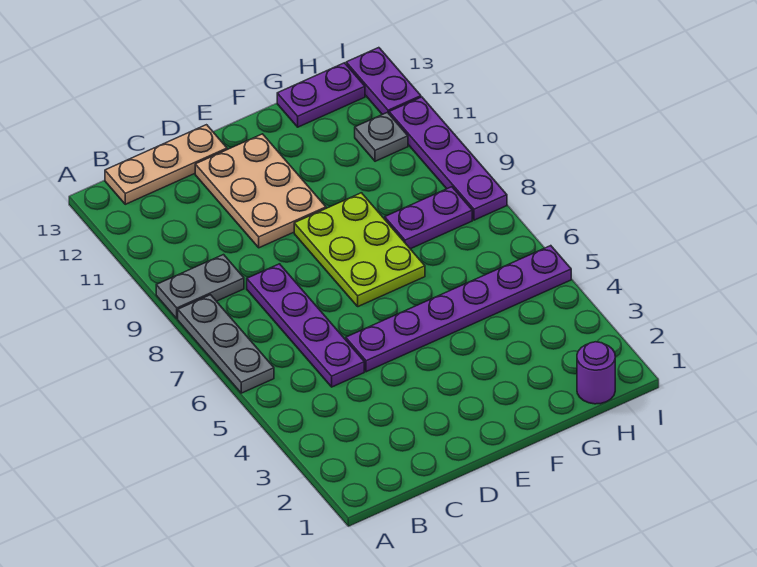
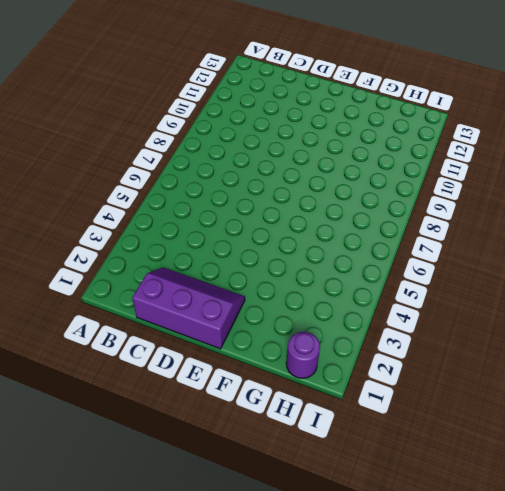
purple slope C1:E2 level 1 top 1 -> none
none -> grey plate A6:A8 level 1
none -> grey plate A9:B9 level 1
none -> tan plate B13:D13 level 1

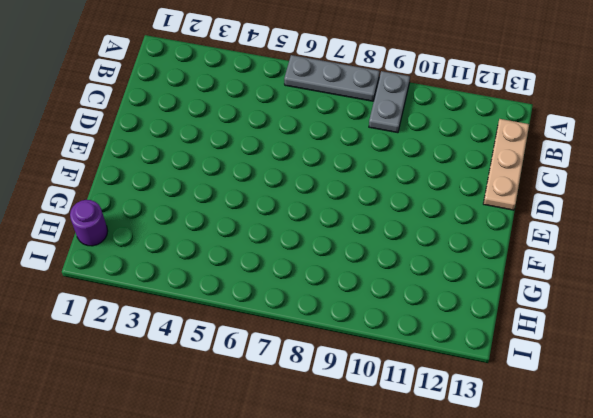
none -> purple plate C5:C8 level 1
none -> purple plate D5:I5 level 1
none -> tan plate D10:E12 level 1

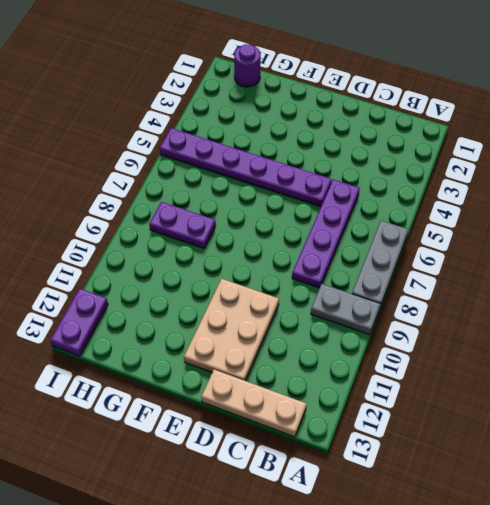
none -> lime plate E7:F9 level 1
none -> purple plate G13:H13 level 1
none -> grey plate H11 level 1

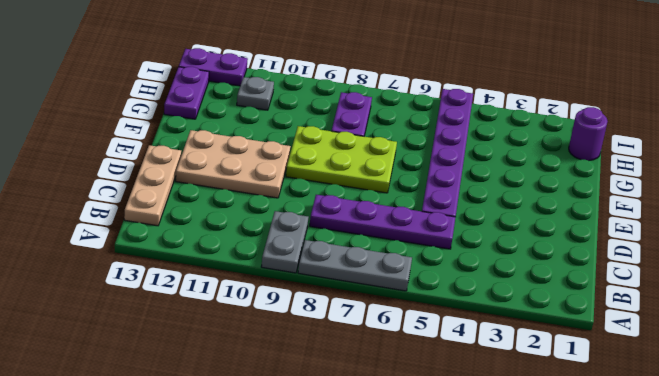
none -> purple plate I8:I11 level 1

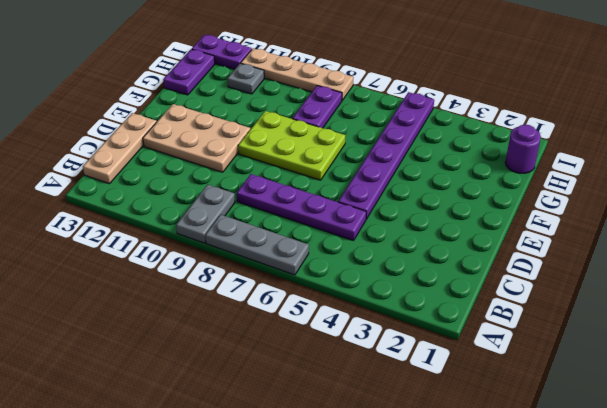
tan plate I8:I11 level 1 -> purple plate I8:I11 level 1

